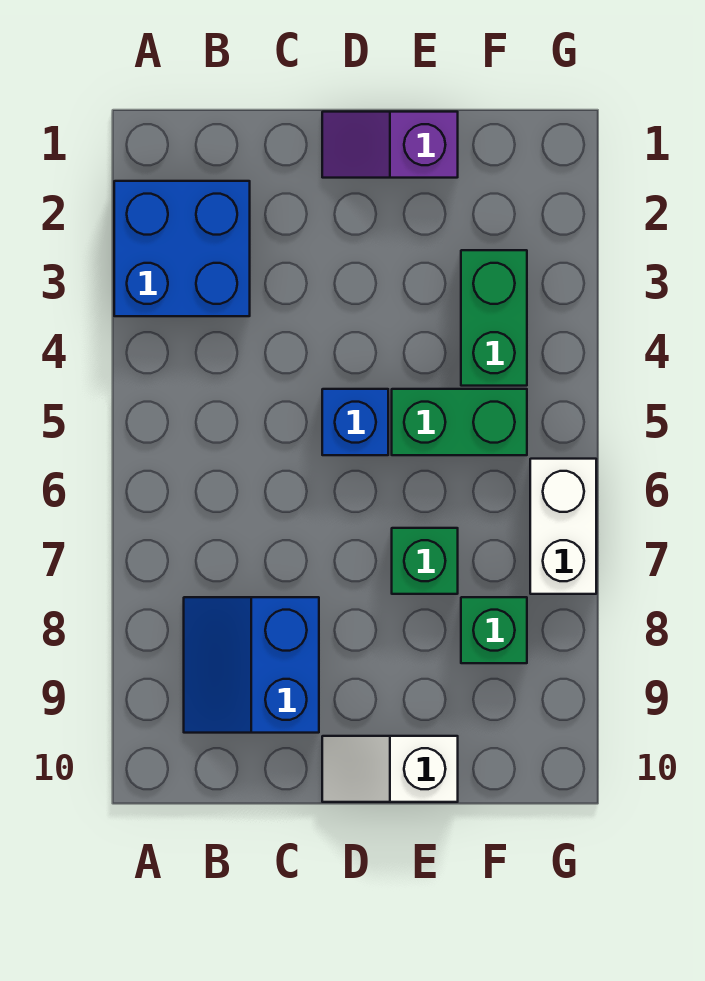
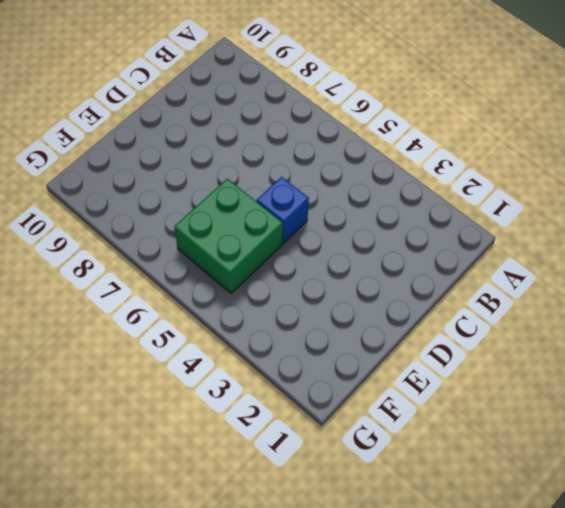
green brick E5:F6 level 1 -> green brick E5:F5 level 1
none -> blue brick A2:B3 level 1
none -> blue slope B8:C9 level 1 top C

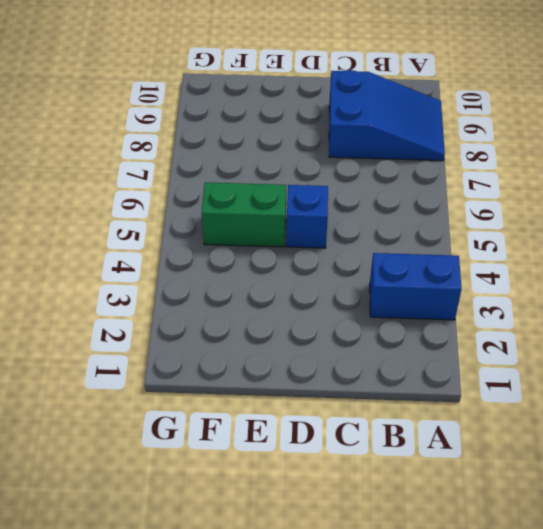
blue brick A3:B3 level 1 -> blue brick A2:B3 level 1
blue slope A8:C9 level 1 top C -> blue slope B8:C9 level 1 top C
none -> purple slope D1:E1 level 1 top E
none -> white slope D10:E10 level 1 top E

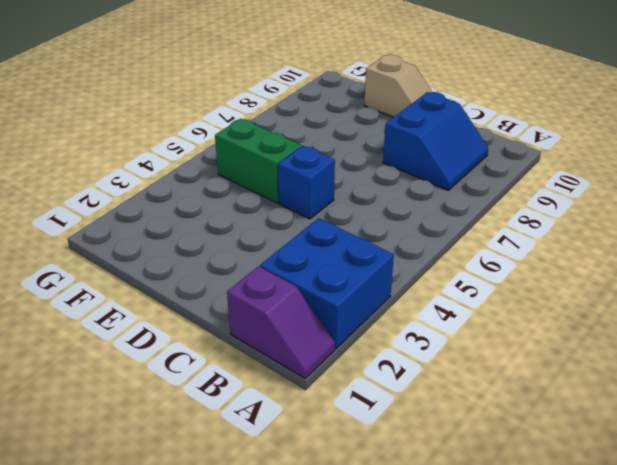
purple slope A1:B1 level 1 top B -> purple slope D1:E1 level 1 top E
tan slope D10:E10 level 1 top E -> white slope D10:E10 level 1 top E
none -> green brick E7 level 1
none -> green brick F3:F4 level 1

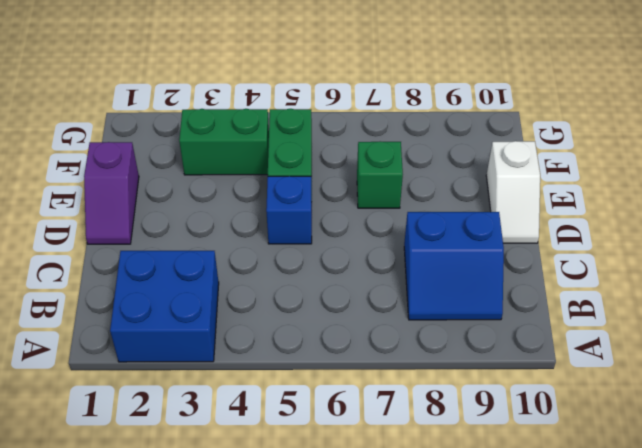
none -> green brick F8 level 1
none -> white brick G6:G7 level 1

